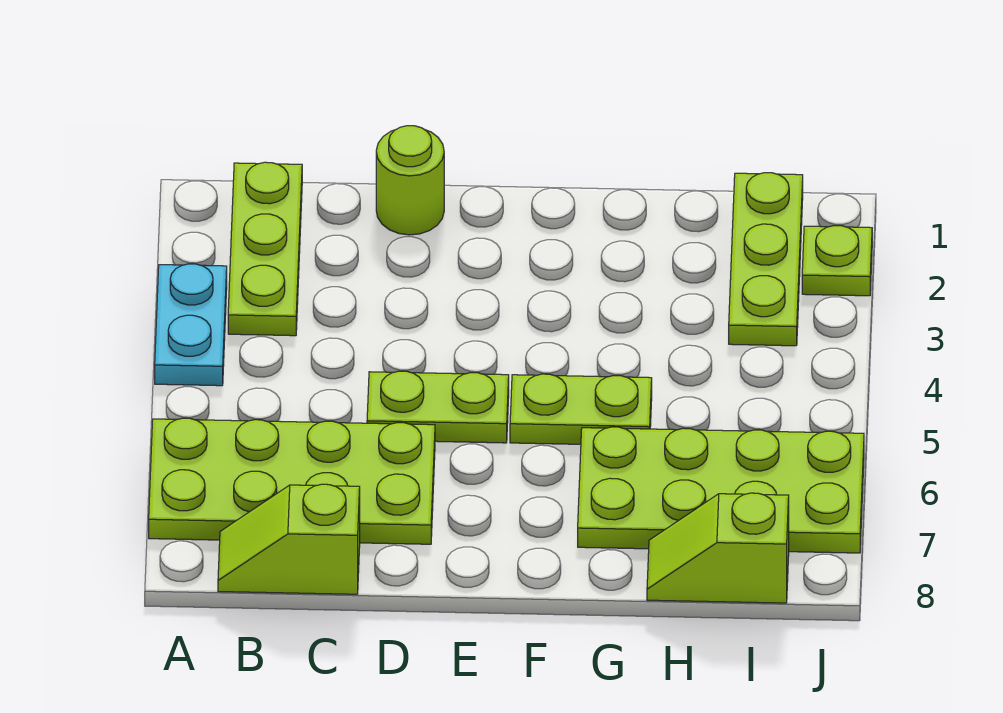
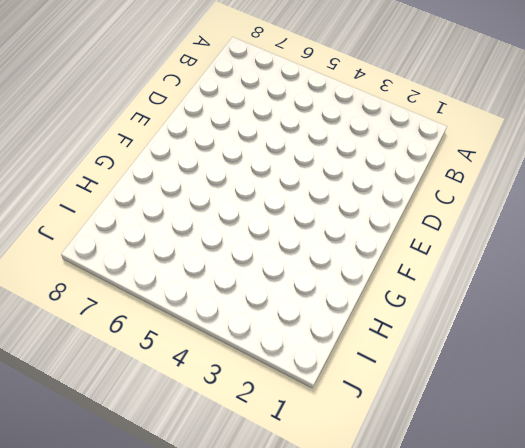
none -> cyan plate A3:A4 level 1
none -> lime plate A6:D7 level 1

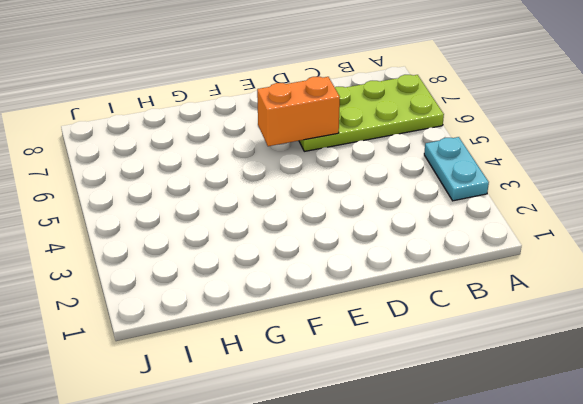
orange brick D6:E6 level 2 -> none
none -> lime plate B1:B3 level 1
none -> lime slope B8:C8 level 1 top C

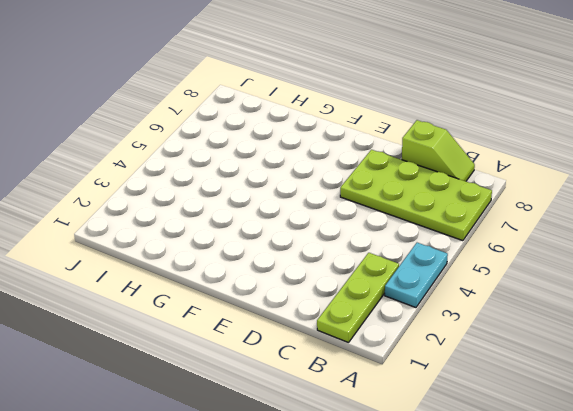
none -> lime round brick D1 level 1
none -> lime plate D5:E5 level 1

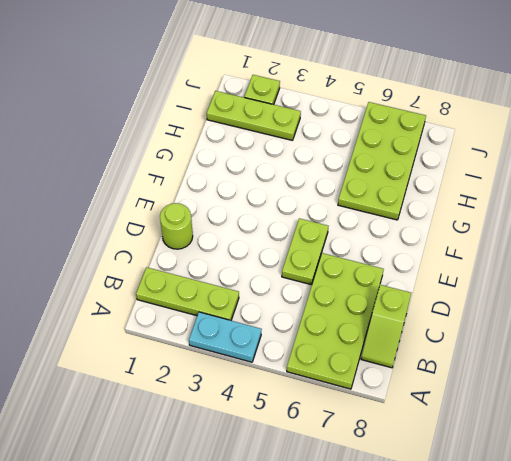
none -> lime plate F5:G5 level 1
none -> lime slope H8:I8 level 1 top I

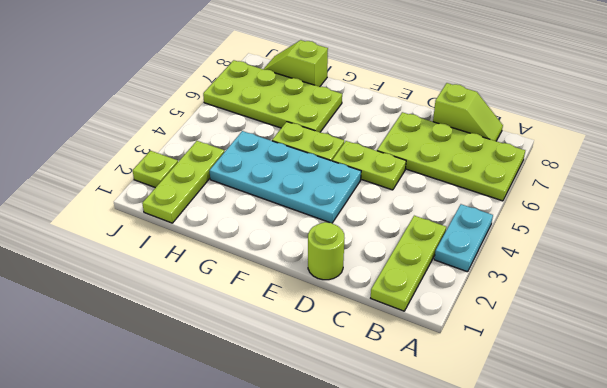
cyan plate E3:H4 level 1 -> none
lime slope H8:I8 level 1 top H -> lime slope H8:I8 level 1 top I

